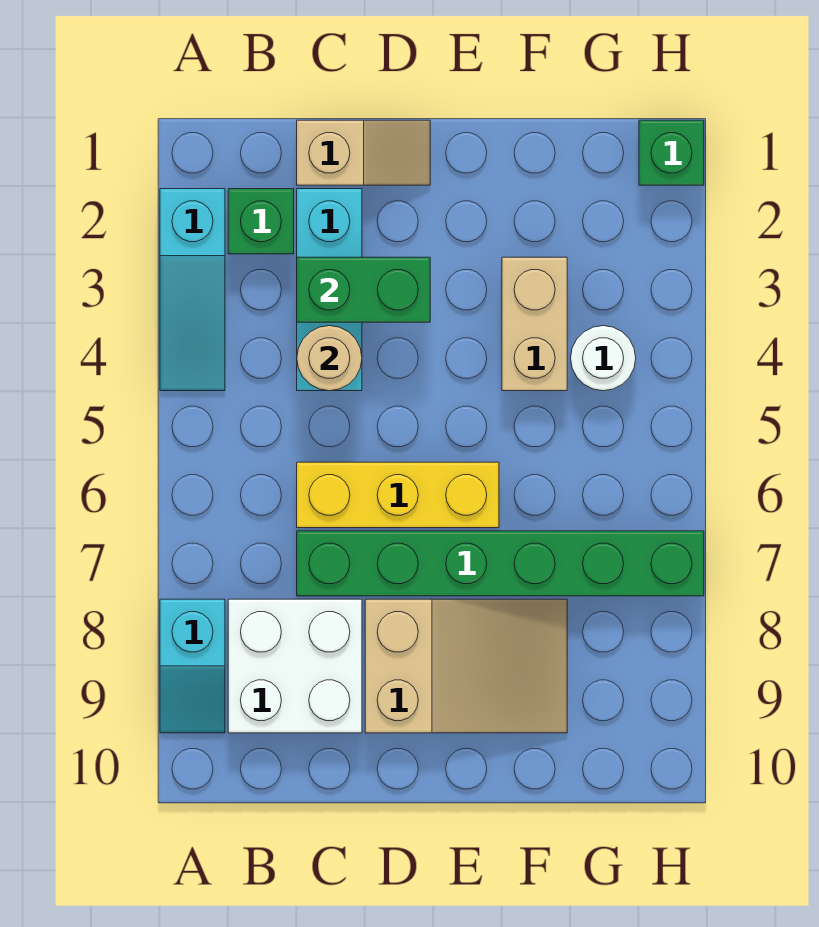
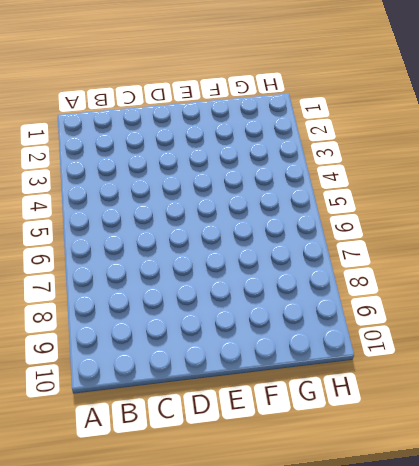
none -> cyan slope A2:A4 level 1 top 2
none -> cyan slope A8:A9 level 1 top 8
none -> green brick B2 level 1

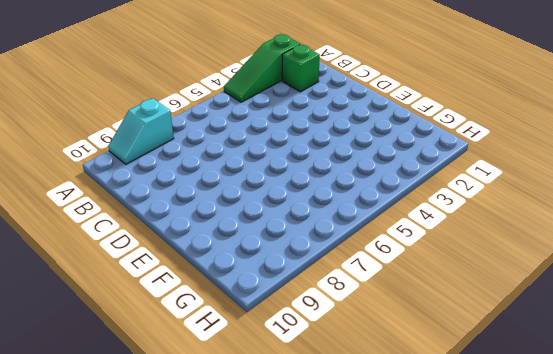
green slope A2:A4 level 1 top 2 -> cyan slope A2:A4 level 1 top 2
none -> white brick B8:C9 level 1
none -> tan slope C1:D1 level 1 top C
none -> cyan brick C2:C4 level 1

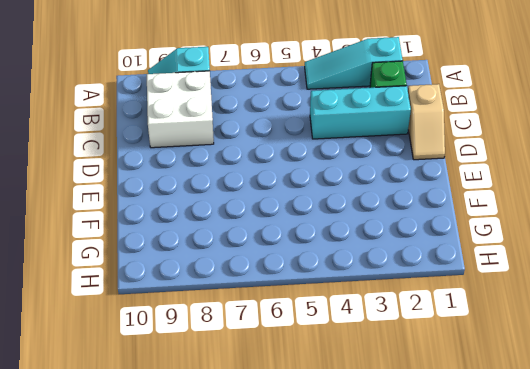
none -> yellow brick C6:E6 level 1
none -> green brick C7:H7 level 1
none -> tan slope D8:F9 level 1 top D

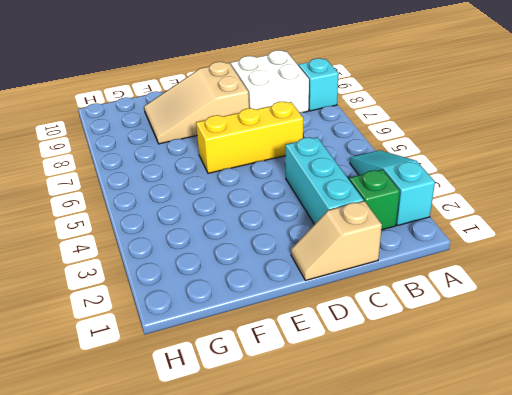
none -> green brick C7:H7 level 1
none -> tan brick F3:F4 level 1
none -> white round brick G4 level 1

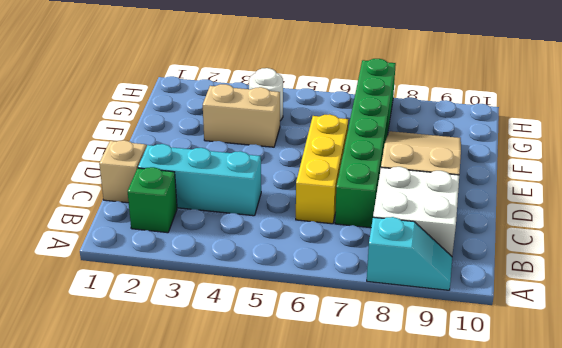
none -> cyan slope A2:A4 level 1 top 2
none -> green brick H1 level 1
none -> green brick C3:D3 level 2

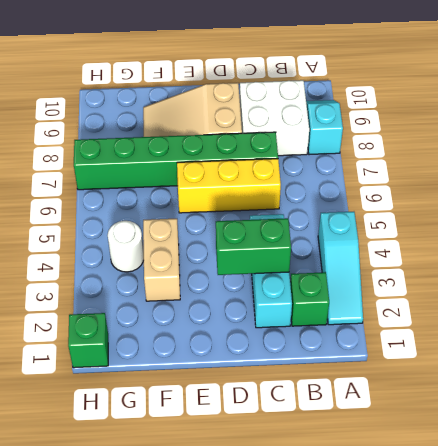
cyan slope A2:A4 level 1 top 4 -> cyan slope A2:A4 level 1 top 2
none -> tan slope C1:D1 level 1 top C
none -> tan round brick C4 level 2

